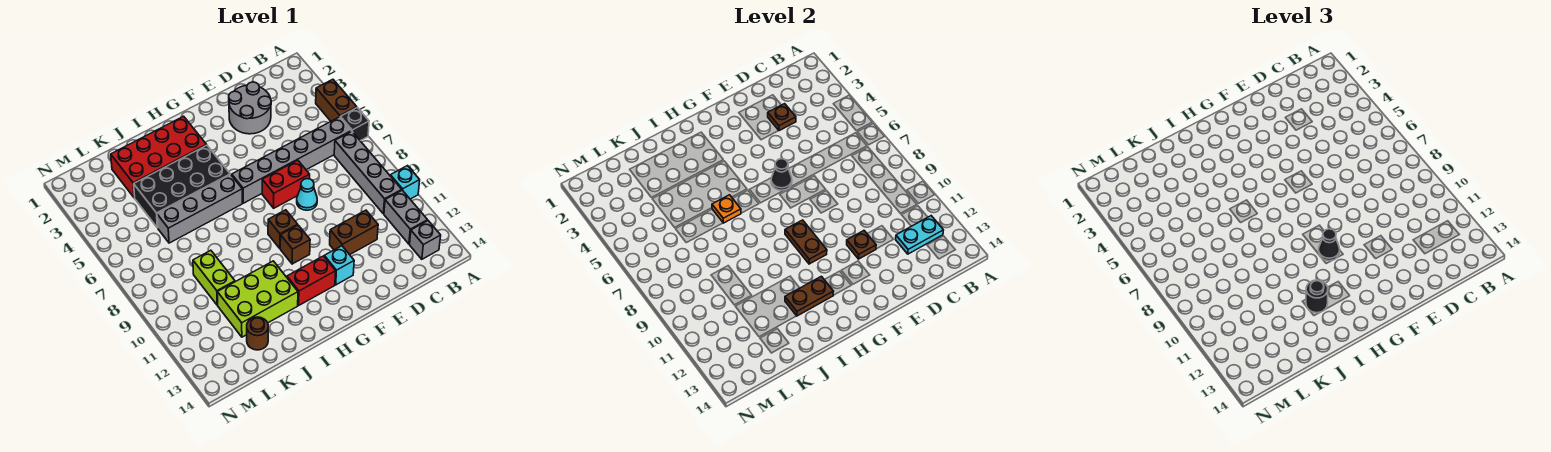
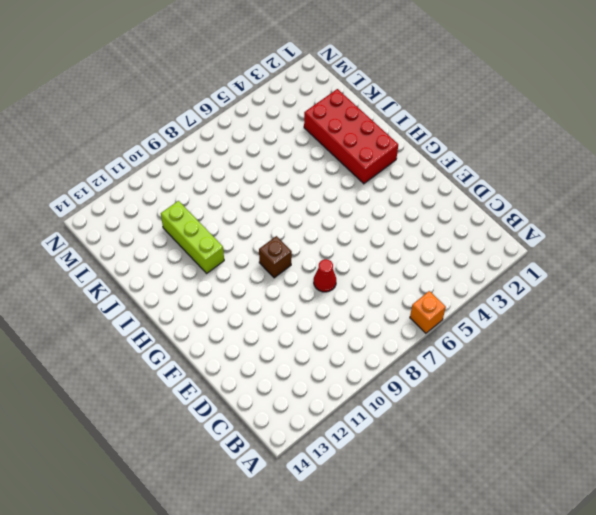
orange brick A6 level 1 -> black brick A6 level 1
red cone E8 level 1 -> cyan cone E8 level 1
lime brick I11:K11 level 1 -> lime brick I11:K12 level 1
none -> brown brick A4:A5 level 1
none -> cyan brick A10 level 1
none -> grey brick B6:G6 level 1
none -> grey brick B7:B10 level 1

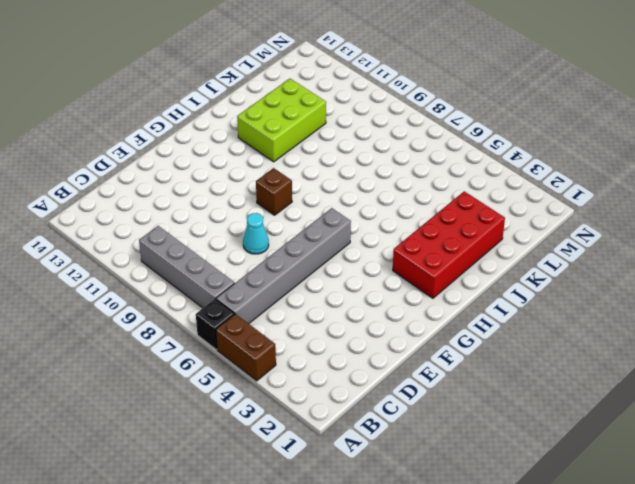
none -> cyan brick A10 level 1
none -> grey brick B11:B12 level 1
none -> grey brick B13 level 1
none -> grey round brick D2:E3 level 1

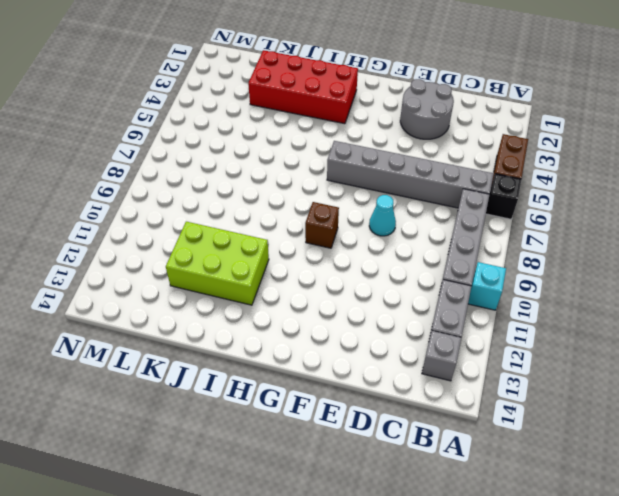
none -> brown brick D11:E11 level 1
none -> red brick E7:F7 level 1
none -> cyan brick F12 level 1
none -> brown brick G10 level 1

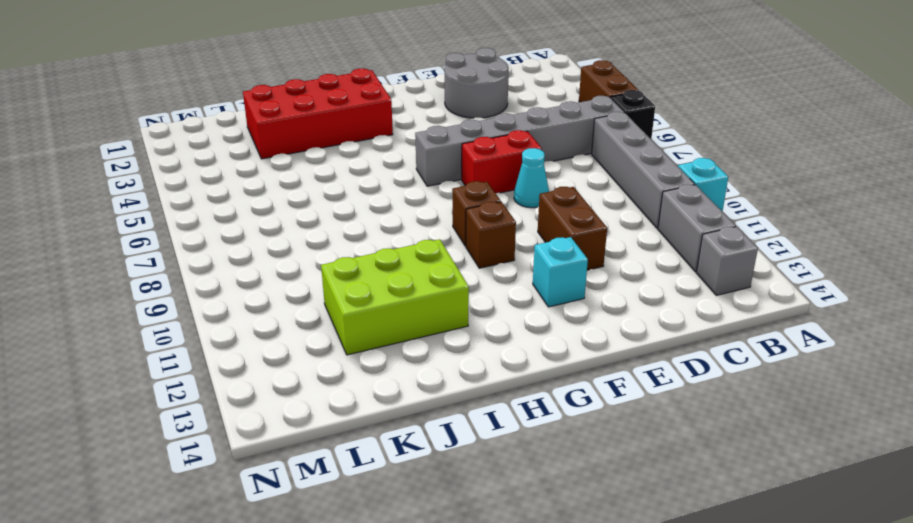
brown brick E10:E11 level 1 -> brown brick D11:E11 level 1
none -> red brick G12:H12 level 1
none -> black brick H4:K5 level 1
none -> grey brick H6:K6 level 1
none -> lime brick K9:K10 level 1

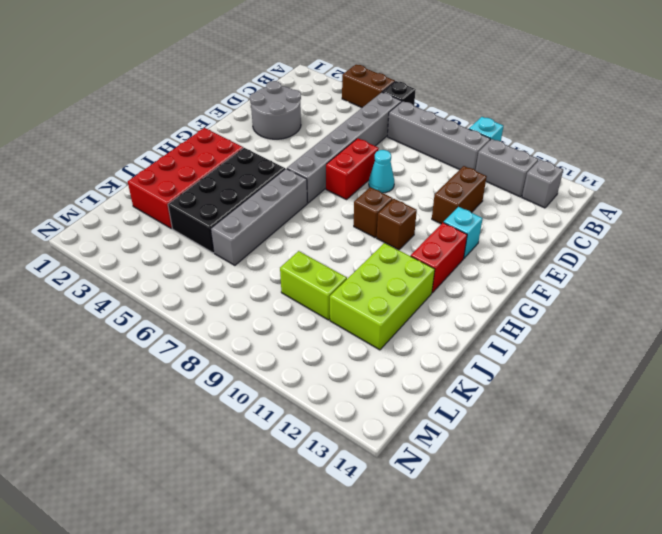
none -> brown round brick K13 level 1
none -> cyan plate B12:C12 level 2
none -> brown plate D3 level 2
none -> brown plate E11 level 2

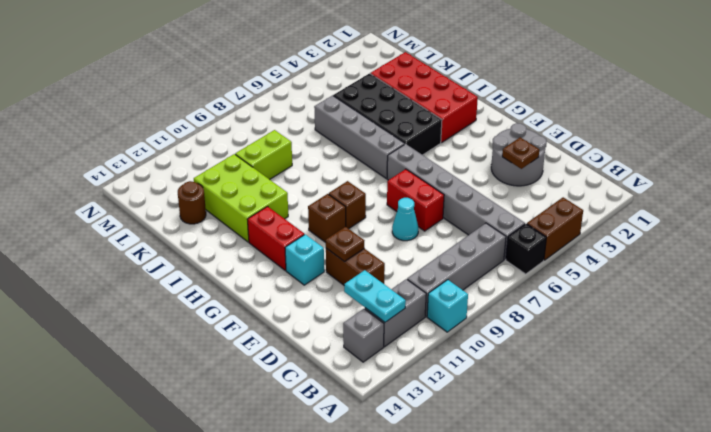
none -> black cone F6 level 2
none -> brown plate G9:G10 level 2
none -> brown plate H12:I12 level 2
none -> orange plate I6 level 2

